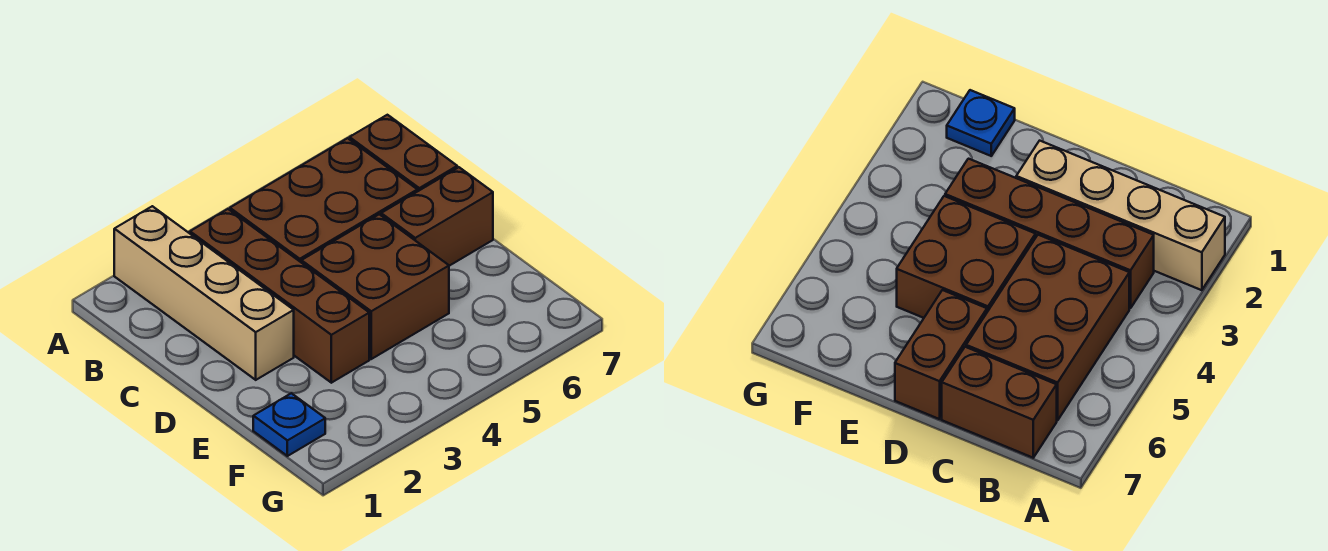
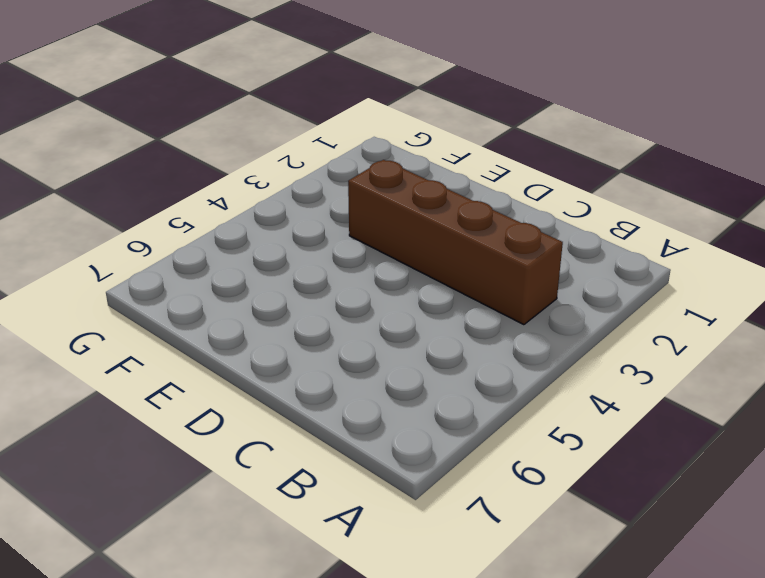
none -> tan brick A2:D2 level 1
none -> brown brick B4:C6 level 1

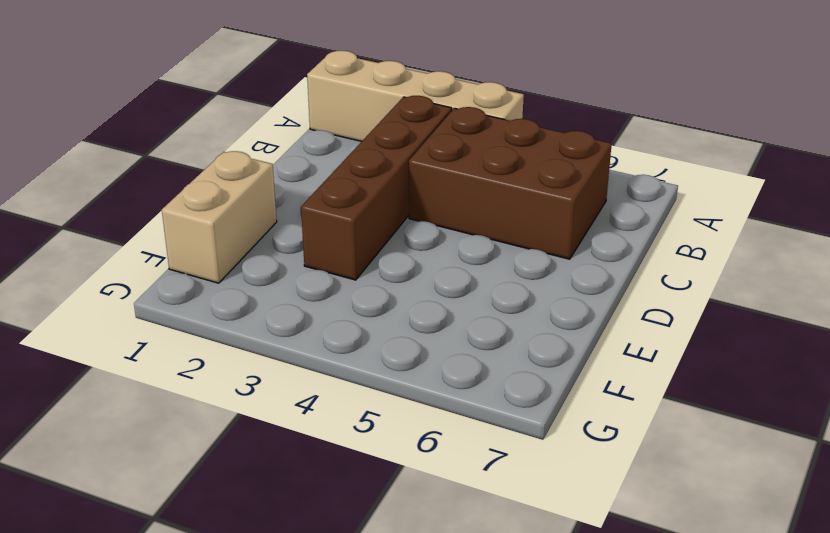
tan brick A1:A4 level 1 -> tan brick A2:D2 level 1
tan brick E1:F1 level 1 -> blue plate F1 level 1
none -> brown brick B7:C7 level 1
none -> brown brick D4:E5 level 1

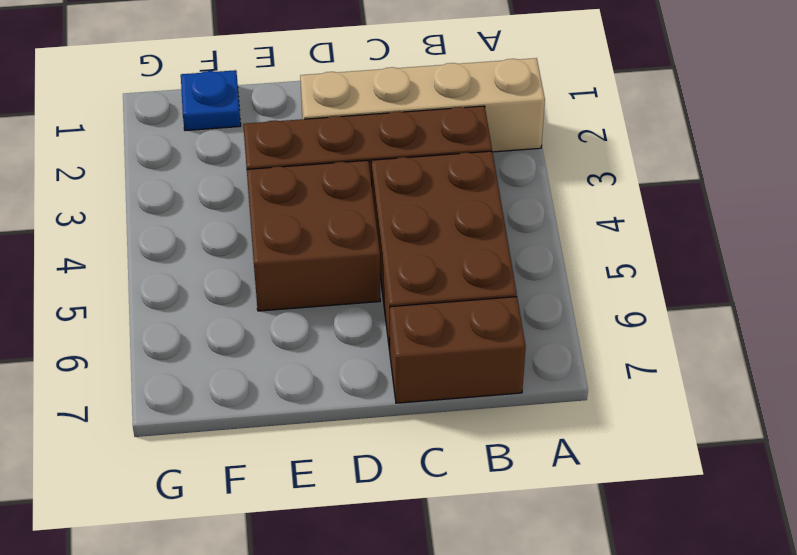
none -> brown brick D6:D7 level 1

